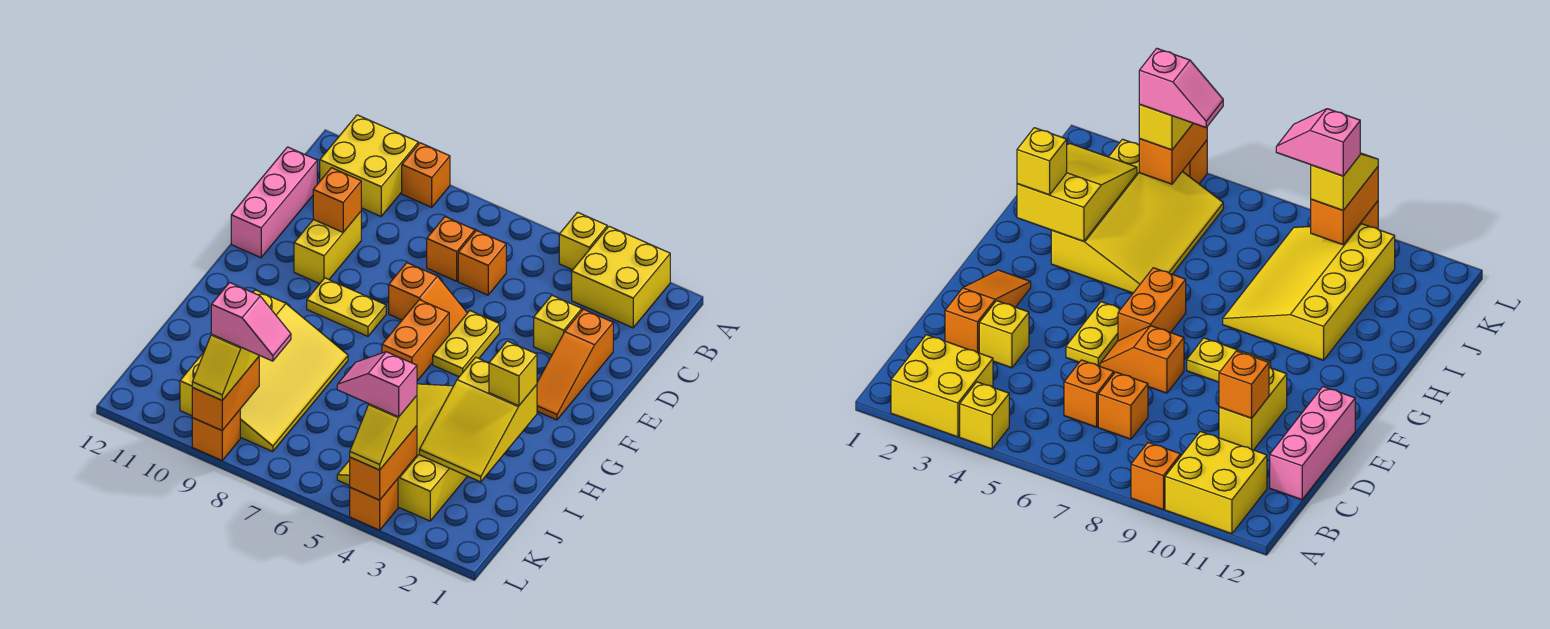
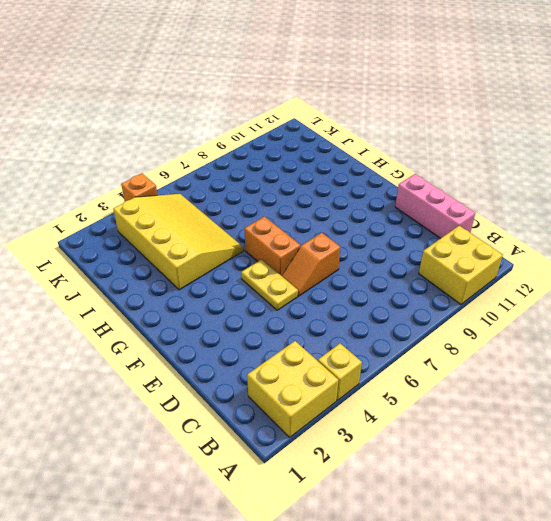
none -> orange brick A9 level 1
none -> orange brick C6 level 1
none -> orange brick C7 level 1

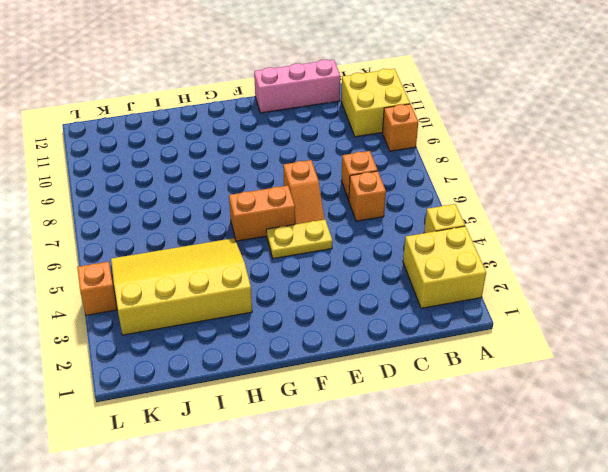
none -> orange slope D2:F2 level 1 top D
none -> yellow brick D3 level 1
none -> yellow brick D10:E10 level 1

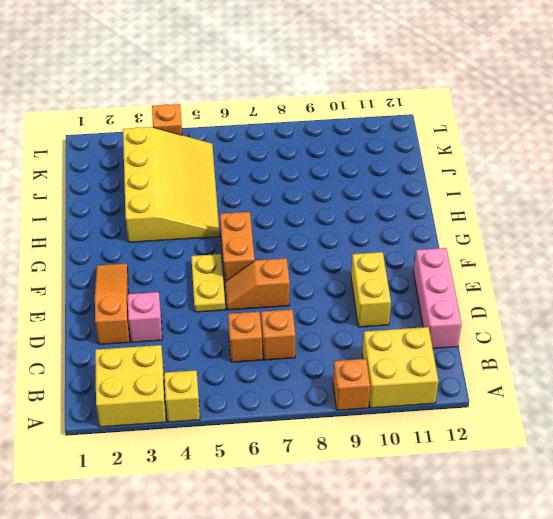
pink brick D3 level 1 -> yellow brick D3 level 1
none -> yellow plate F8:F9 level 1
none -> yellow slope H8:K10 level 1 top 10
none -> orange brick L9 level 1

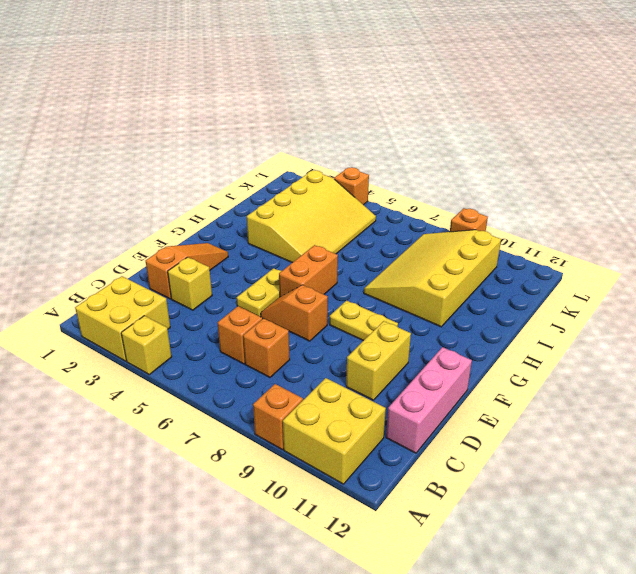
none -> orange brick D10 level 2
none -> yellow slope H2:J3 level 2 top H
none -> orange brick K4:L4 level 2

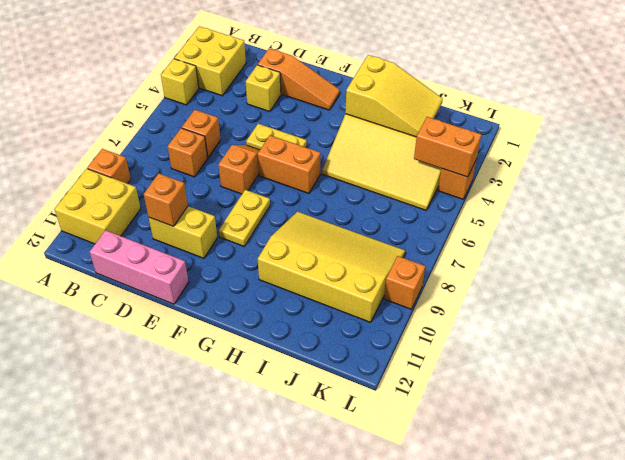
none -> orange brick K9:L9 level 2
none -> yellow brick H2 level 3
none -> yellow slope K4:L4 level 3 top K

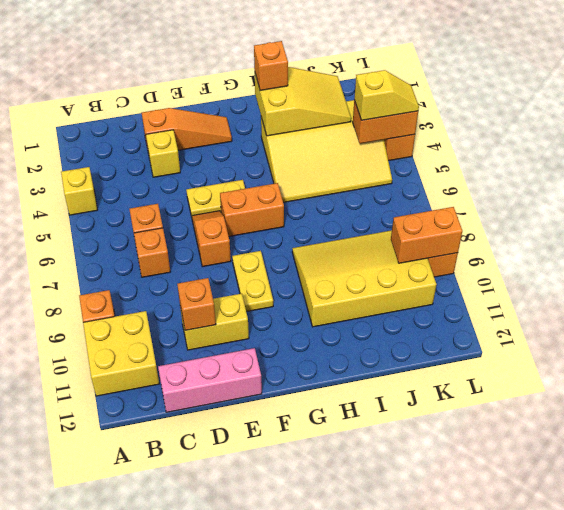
orange brick H2 level 3 -> yellow brick H2 level 3
none -> yellow brick A2:B3 level 1
none -> yellow slope K9:L9 level 3 top K
none -> pink slope K4:K5 level 4 top 4

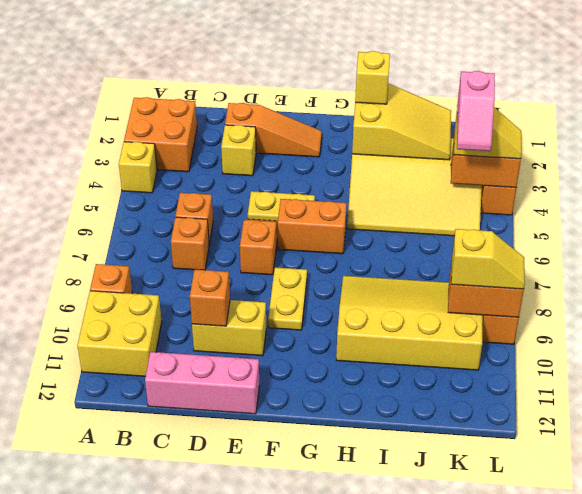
orange brick A2:B3 level 1 -> yellow brick A2:B3 level 1
none -> pink slope K8:K9 level 4 top 9

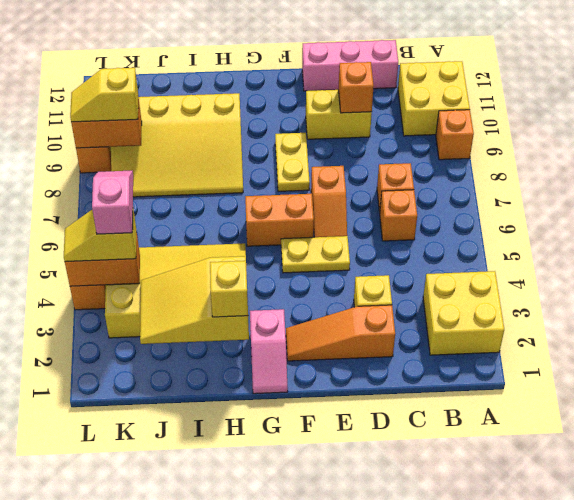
pink slope G1:G2 level 1 top 2 -> pink slope K8:K9 level 4 top 9
none -> yellow brick A4 level 1

